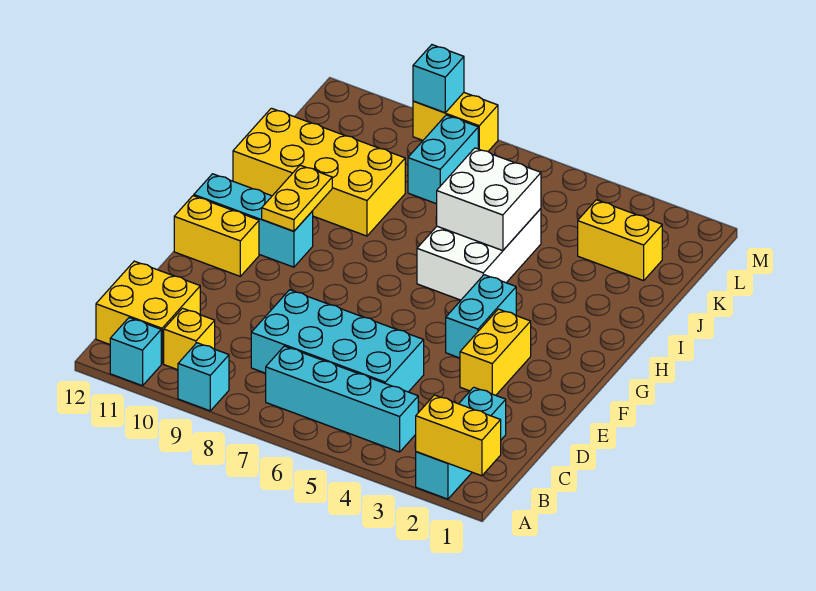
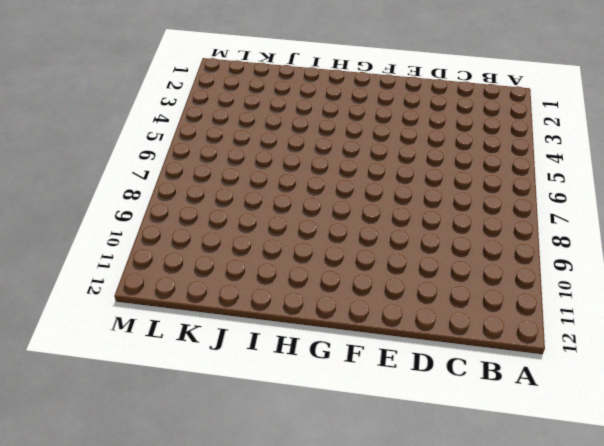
none -> cyan brick A2:C2 level 1
none -> cyan brick A9 level 1
none -> cyan brick A11 level 1

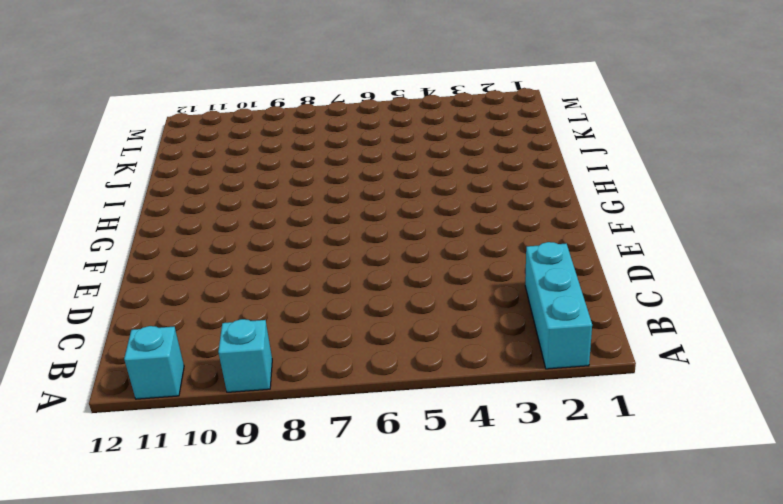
none -> cyan brick B4:B7 level 1
none -> yellow brick B10 level 1
none -> yellow brick B11:C12 level 1

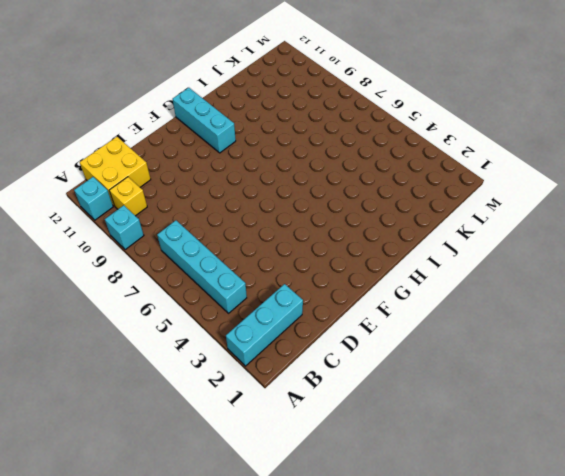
none -> cyan brick C5:D8 level 1
none -> yellow brick E3:F3 level 1
none -> cyan brick F4:G4 level 1

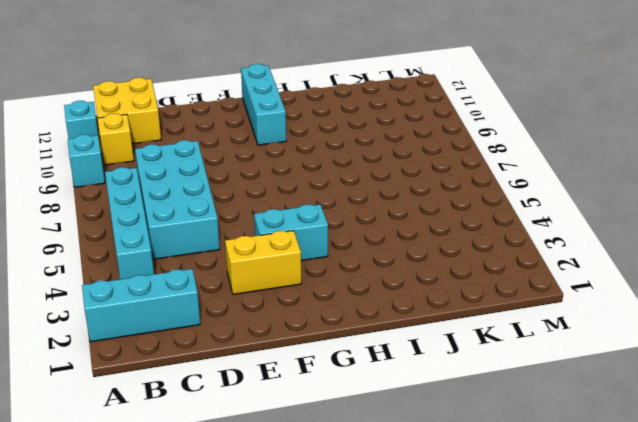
none -> yellow brick F11:F12 level 1
none -> white brick H5:J6 level 1
none -> yellow brick I9:J12 level 1

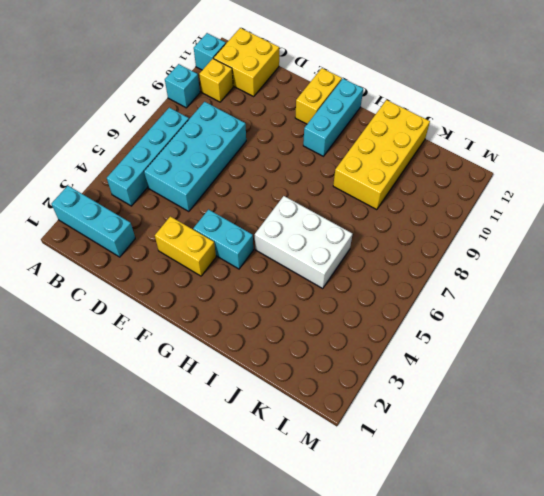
none -> yellow brick K2:K3 level 1
none -> cyan brick K8:L8 level 1
none -> yellow brick M8:M9 level 1

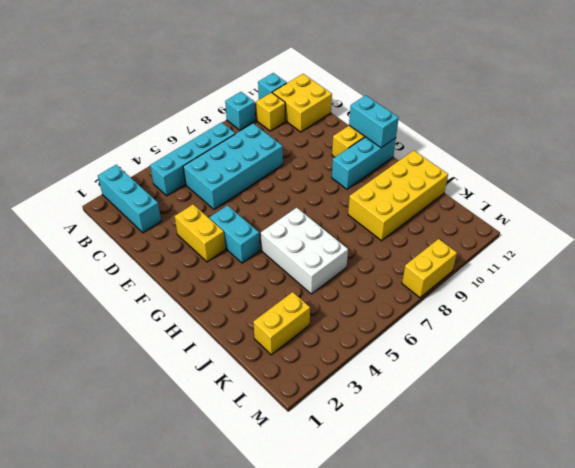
cyan brick F12:G12 level 2 -> cyan brick K8:L8 level 1
none -> yellow brick A1:A2 level 2
none -> yellow plate G10:H10 level 2
none -> white brick I5:J6 level 2

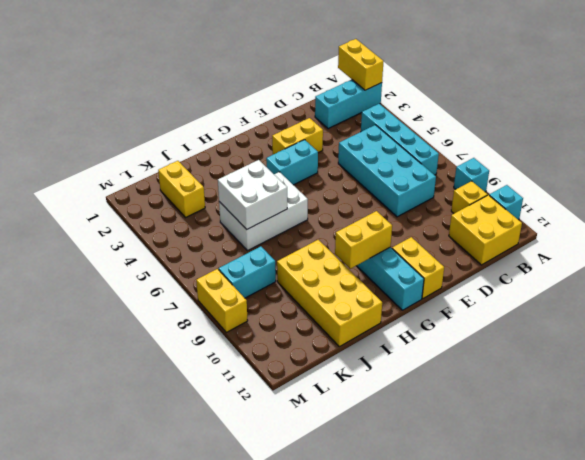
yellow brick G10:H10 level 2 -> yellow plate G10:H10 level 2
none -> cyan brick M9 level 2

